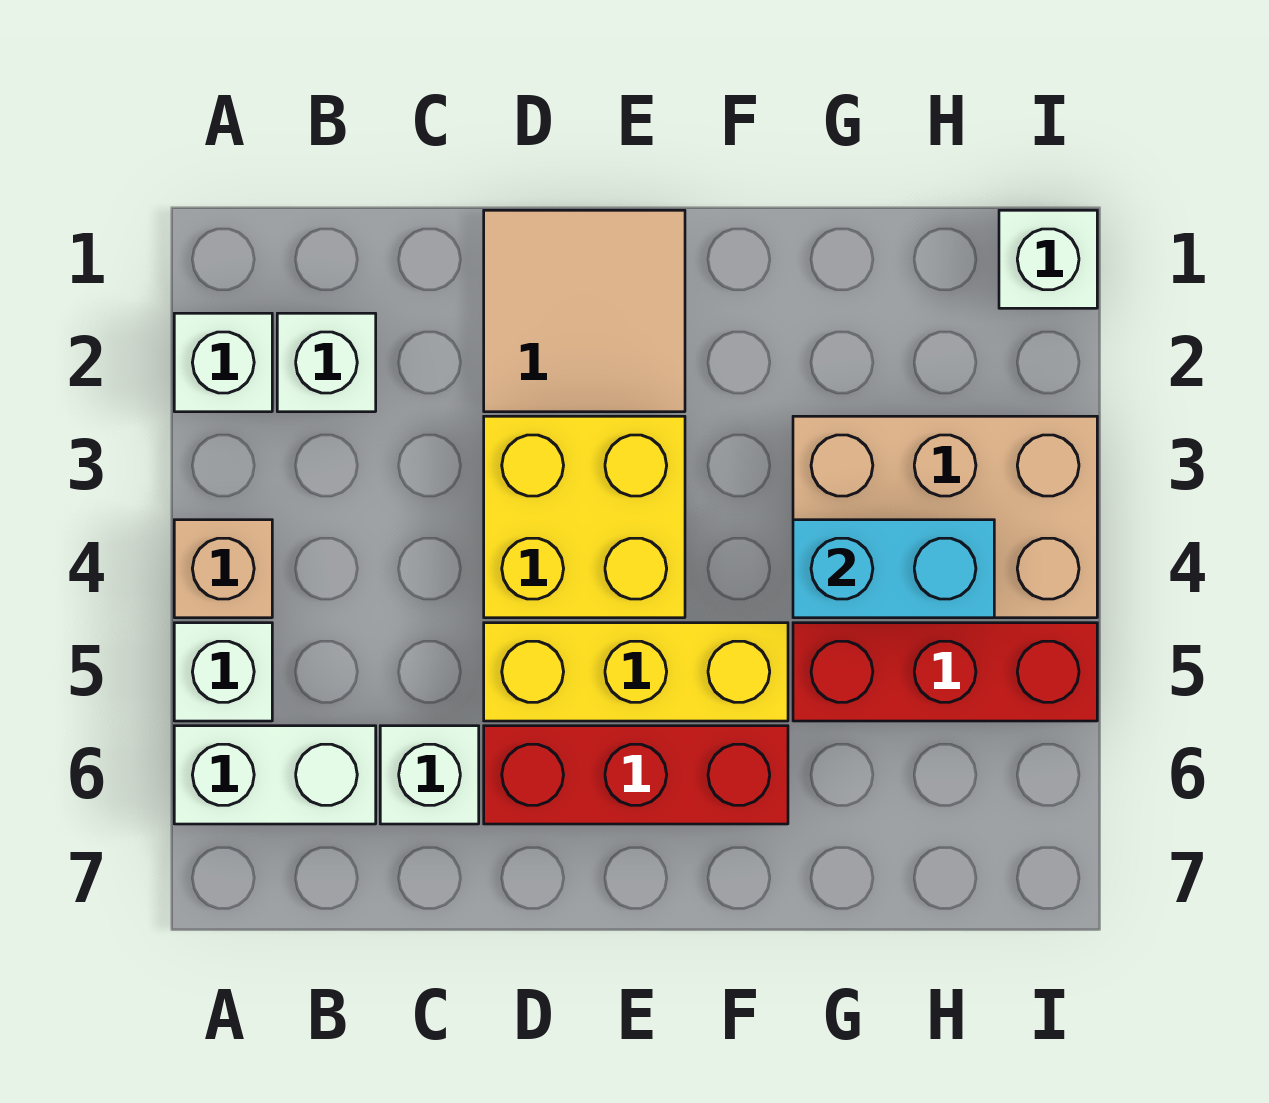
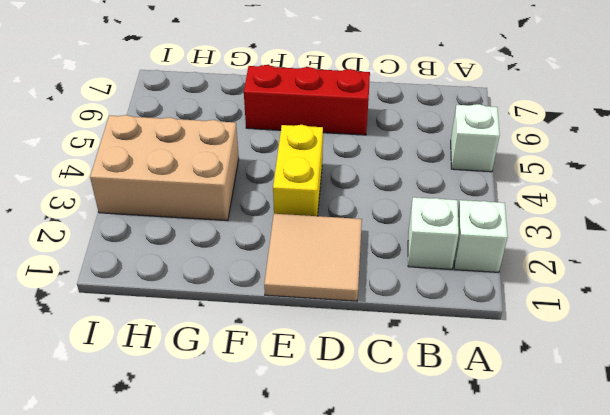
yellow brick E3:E4 level 1 -> yellow brick D3:E4 level 1
none -> tan brick A4 level 1
none -> white brick A6:B6 level 1
none -> white brick C6 level 1

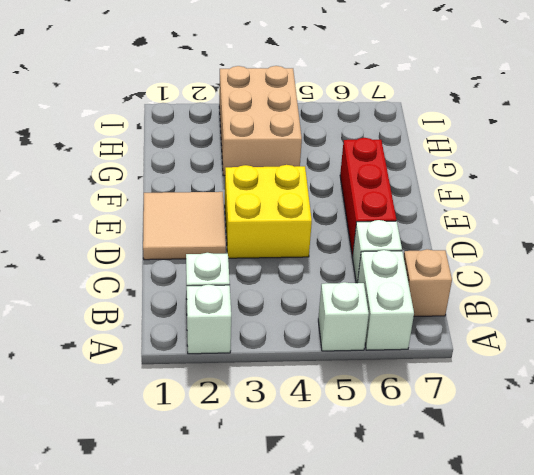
tan brick B7 level 1 -> tan brick A4 level 1
none -> yellow brick D5:F5 level 1
none -> red brick G5:I5 level 1
none -> white brick I1 level 1

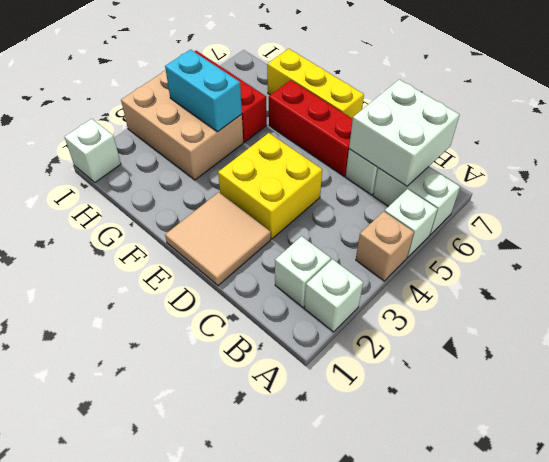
white brick B6:C7 level 2 -> none
yellow brick E7:G7 level 1 -> yellow brick D5:F5 level 1

